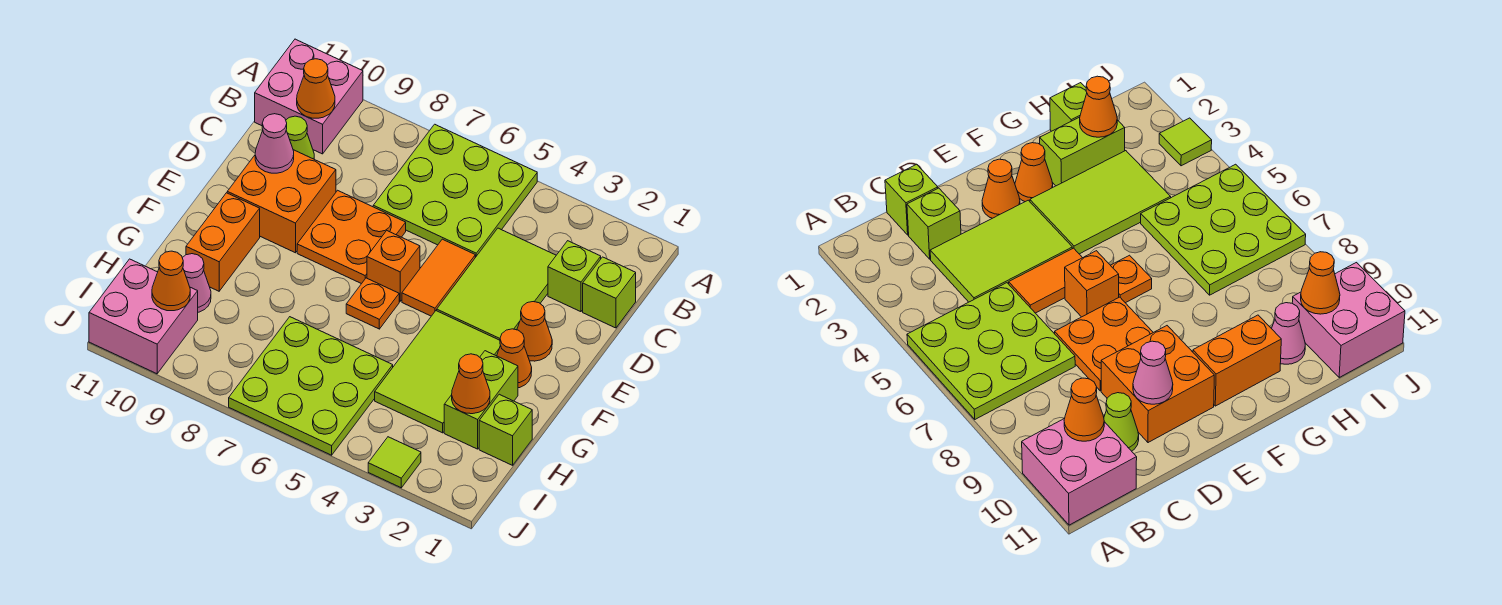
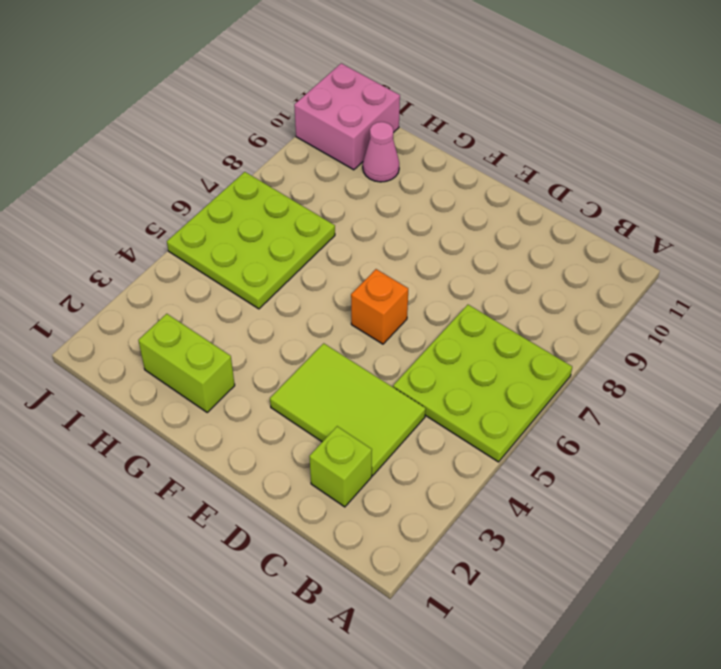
none -> pink brick A10:B11 level 1
none -> lime brick C1 level 1
none -> lime cone C10 level 1

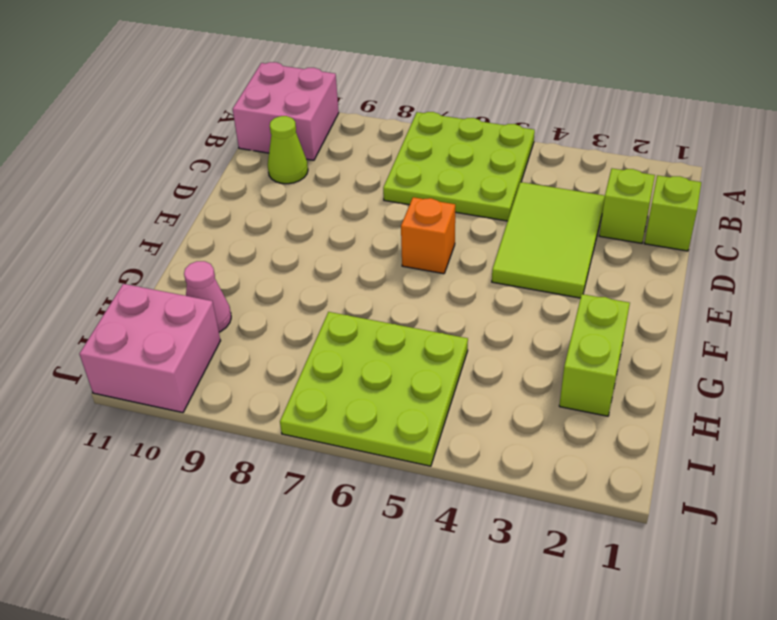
none -> orange tile D5:E5 level 1
none -> orange plate D7:E8 level 1
none -> orange brick D9:E10 level 1

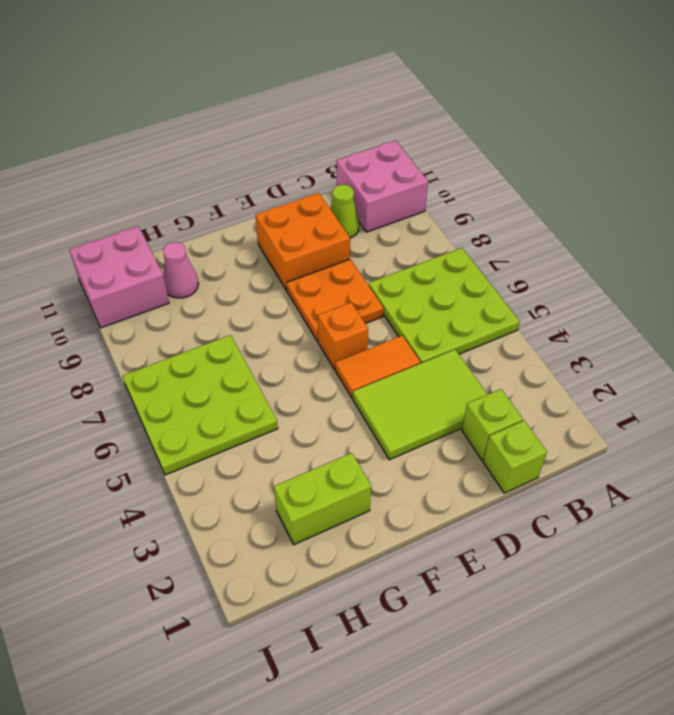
none -> orange cone E2 level 1
none -> orange cone F2 level 1
none -> lime tile F3:H4 level 1

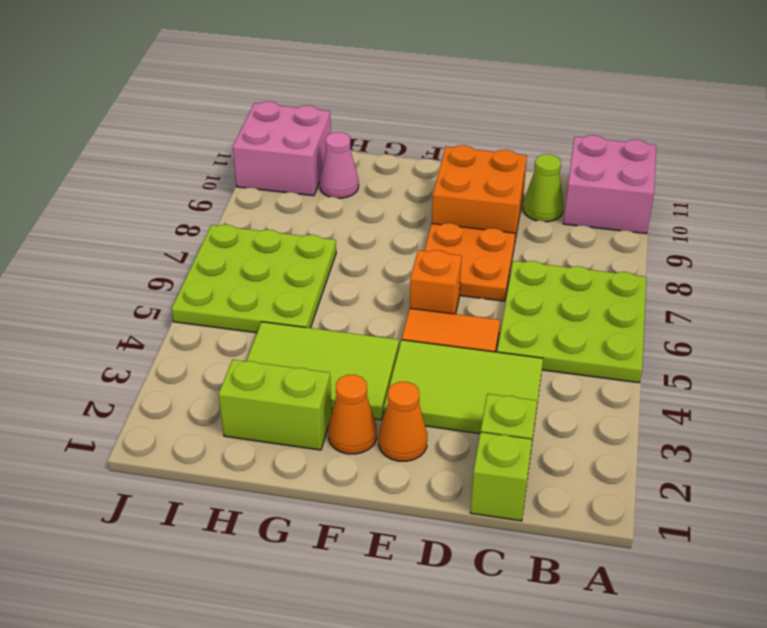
none -> orange plate F6 level 1
none -> orange brick F10:G10 level 1
none -> lime brick H1 level 1

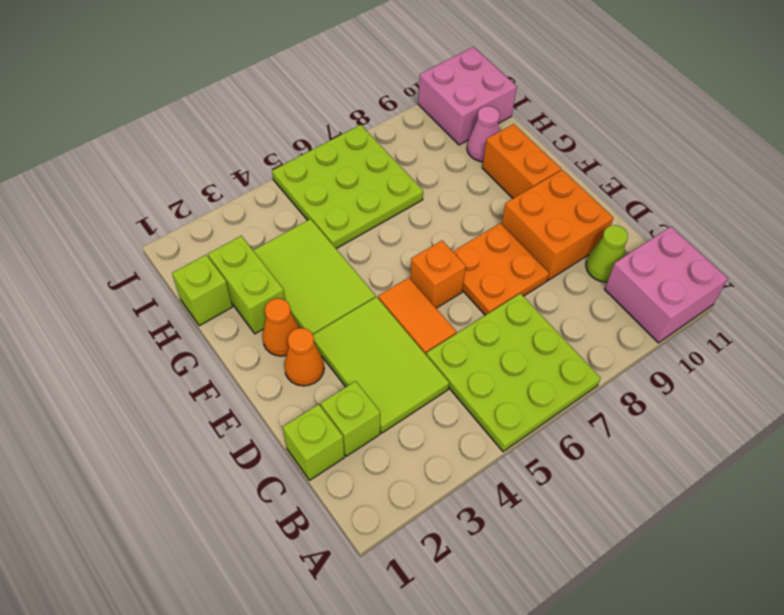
none -> orange plate F6 level 1
none -> lime tile J3 level 1
none -> orange cone B10 level 2

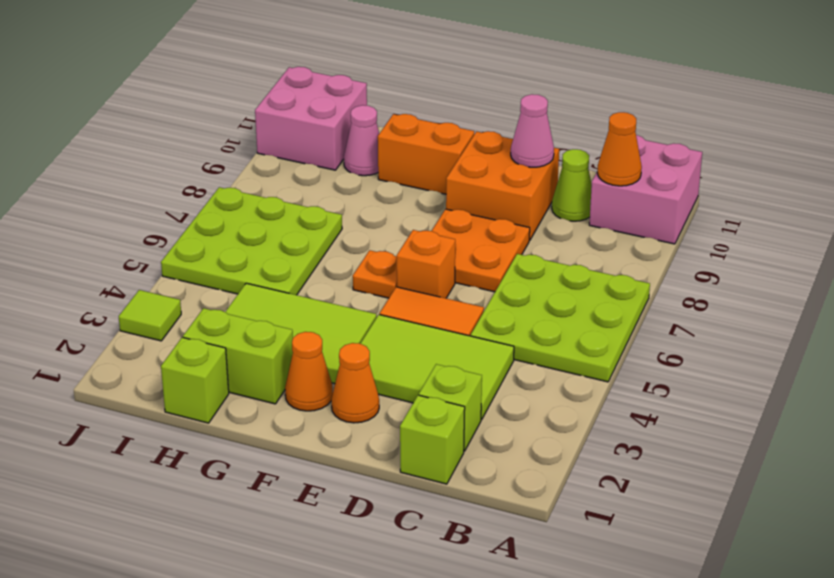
none -> orange cone H2 level 2
none -> orange cone I10 level 2

